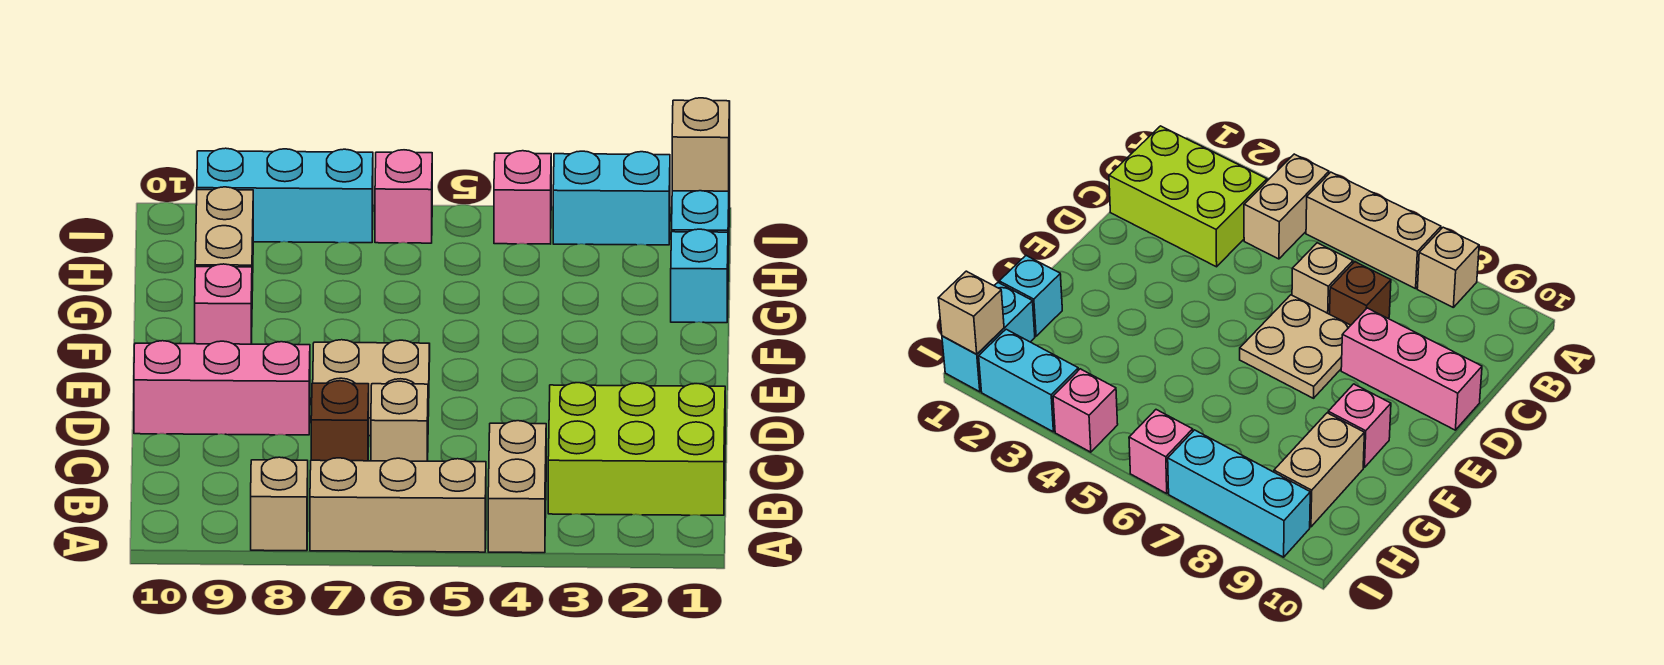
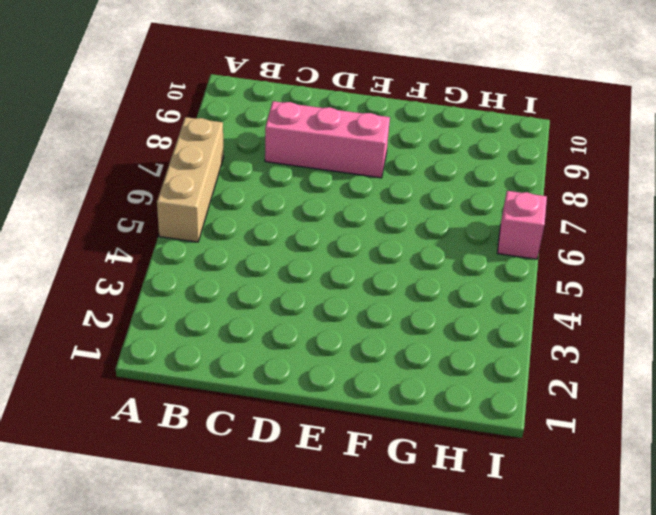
pink brick C8:E8 level 1 -> pink brick D8:D10 level 1
none -> tan brick A4:B4 level 1
none -> tan brick A8 level 1
none -> lime brick B1:C3 level 1

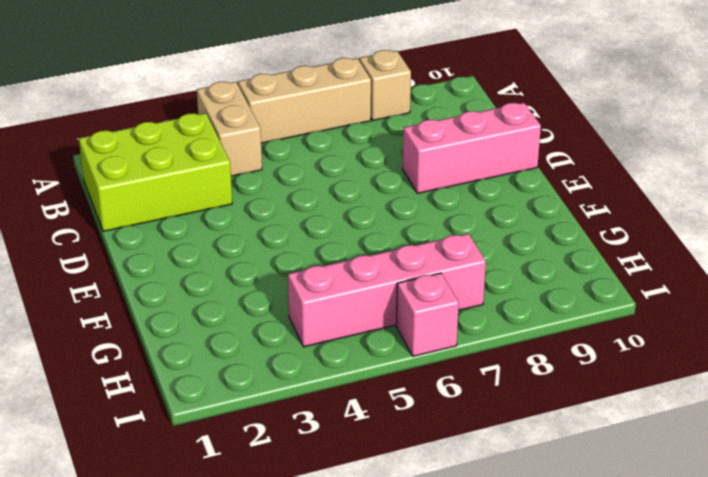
pink brick H4:H7 level 1 -> none
none -> tan brick C6 level 1
none -> brown brick C7 level 1
none -> tan plate D6:E7 level 1

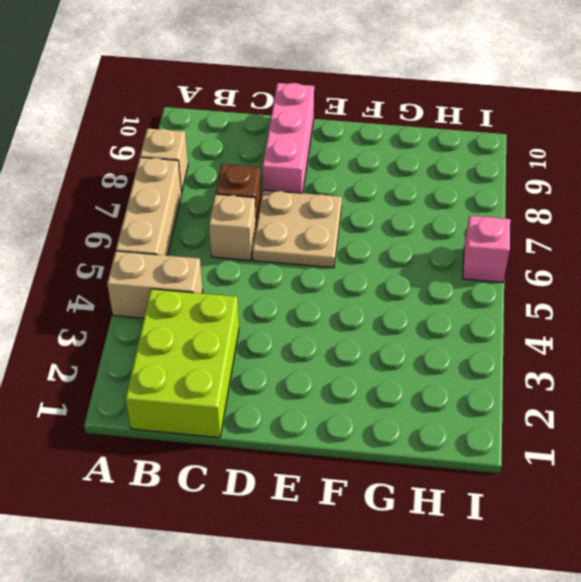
none -> pink brick F9 level 1
none -> cyan brick G1 level 1
none -> tan brick G9:H9 level 1

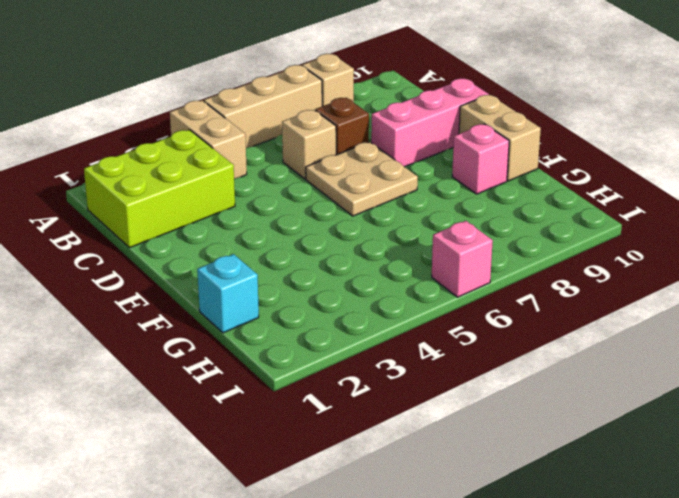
tan brick E10:F10 level 1 -> tan brick G9:H9 level 1
none -> cyan brick H1:I1 level 1
none -> cyan brick I2:I3 level 1
none -> pink brick I4 level 1

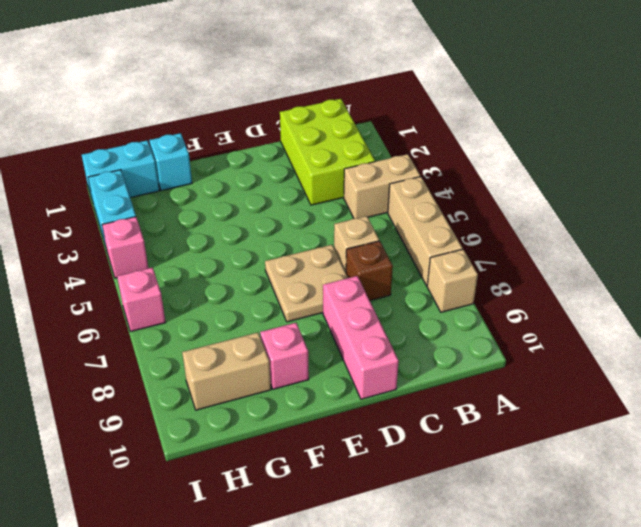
none -> cyan brick I7:I9 level 1
none -> tan brick I1 level 2

